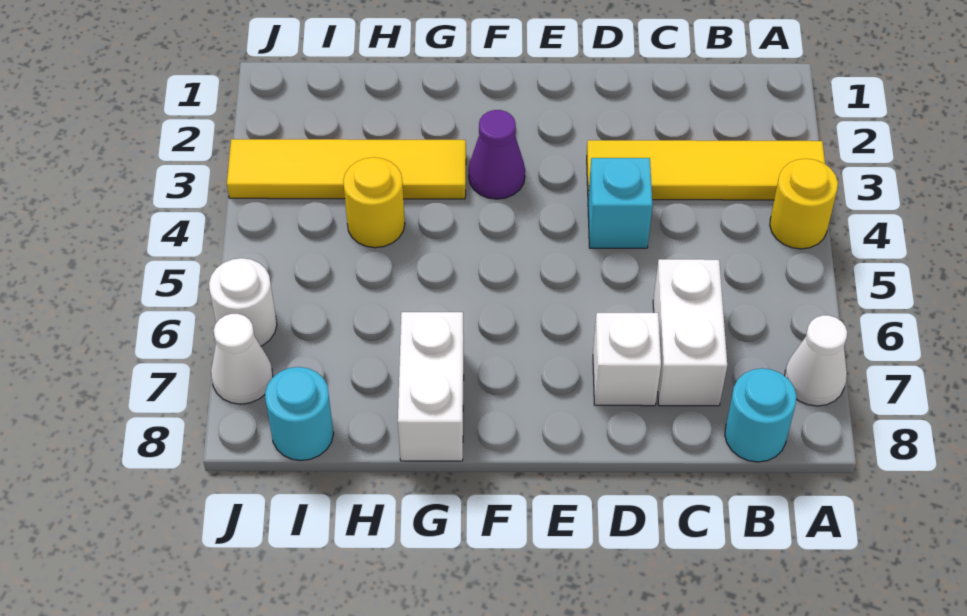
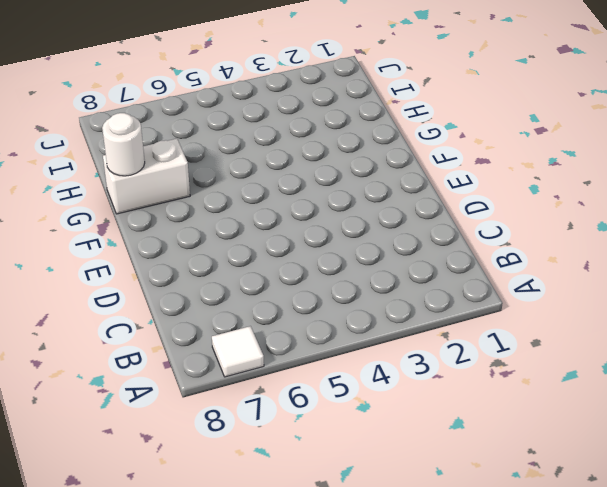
white tile A7 level 1 -> white cone A7 level 1
white round brick G8 level 2 -> white round brick J6 level 1
none -> yellow tile A3:D3 level 1
none -> yellow round brick A4 level 1
none -> cyan round brick B8 level 1

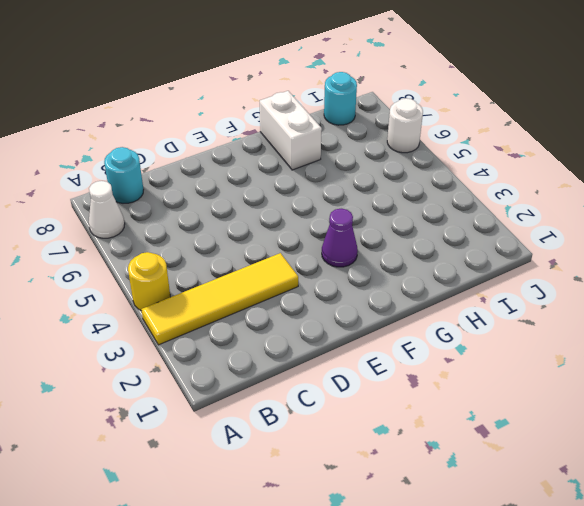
none -> white brick C6:C7 level 1
none -> cyan brick D4 level 1
none -> white brick D7 level 1

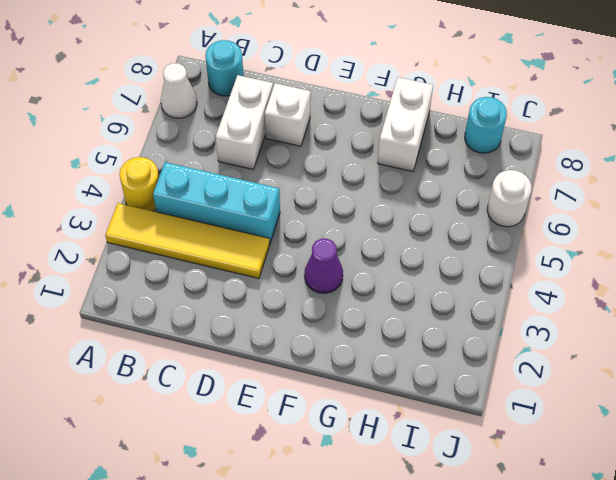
cyan brick B4:D4 level 1 -> cyan brick D4 level 1
none -> yellow tile G3:J3 level 1
none -> yellow round brick H4 level 1
none -> white cone J7 level 1

